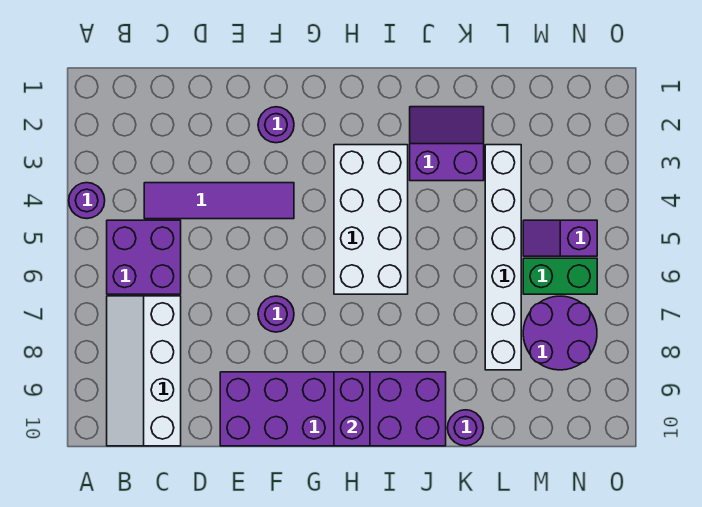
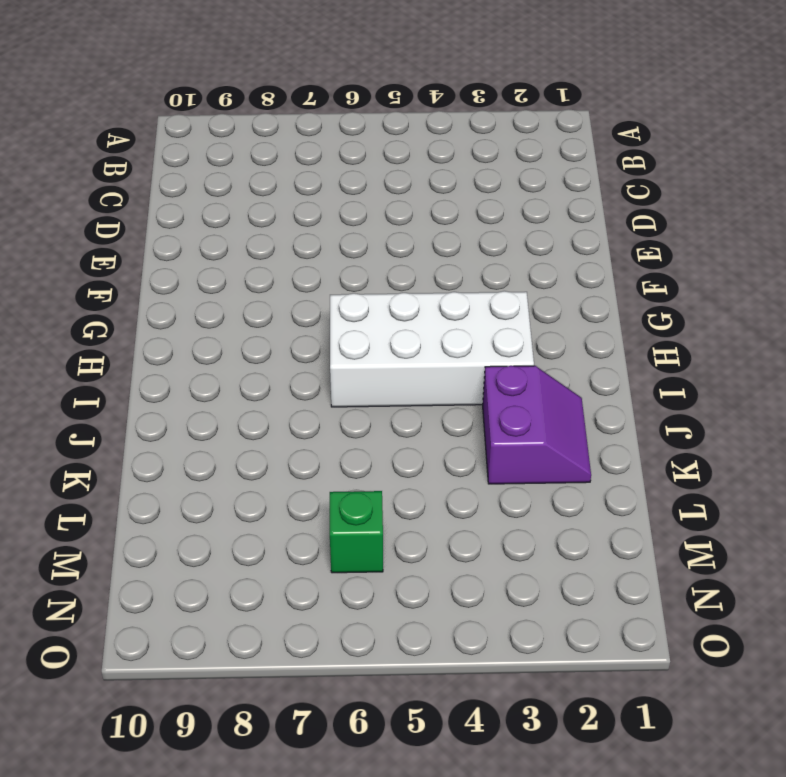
green brick M6 level 1 -> green brick M6:N6 level 1
none -> purple round brick A4 level 1
none -> purple brick B5:C6 level 1
none -> white slope B7:C10 level 1 top C

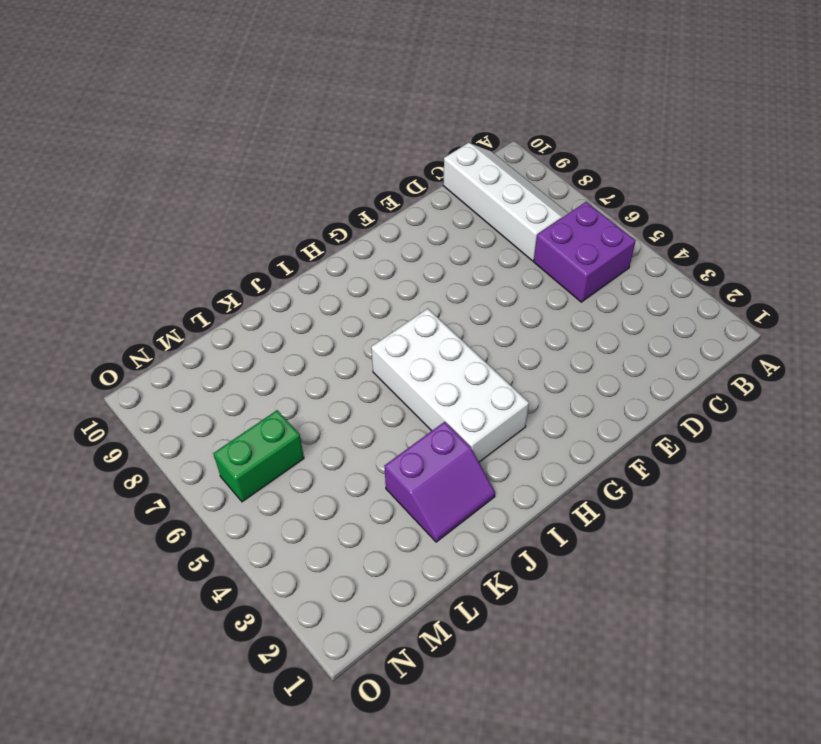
none -> purple round brick A4 level 1
none -> purple tile C4:F4 level 1
none -> purple brick E9:J10 level 1

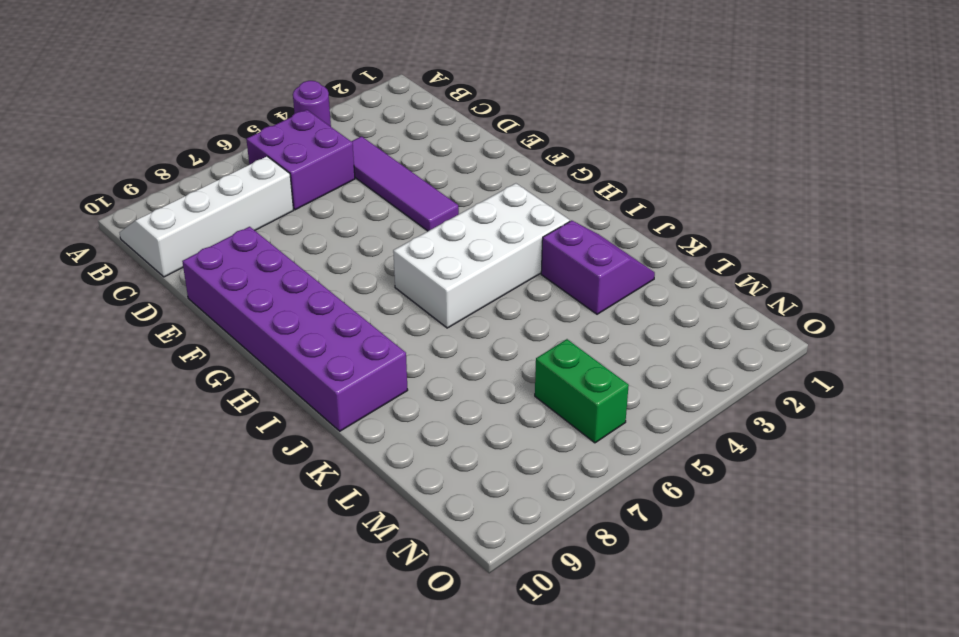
none -> purple round brick F2 level 1
none -> purple round brick F7 level 1
none -> purple round brick K10 level 1

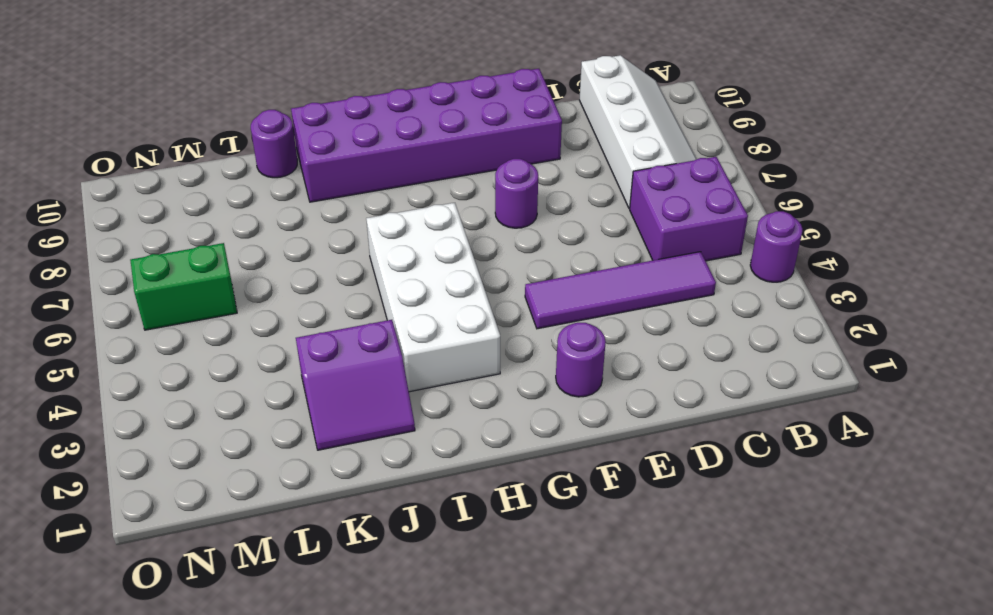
none -> white brick L3:L8 level 1
none -> purple slope M5:N5 level 1 top N
none -> purple round brick M7:N8 level 1

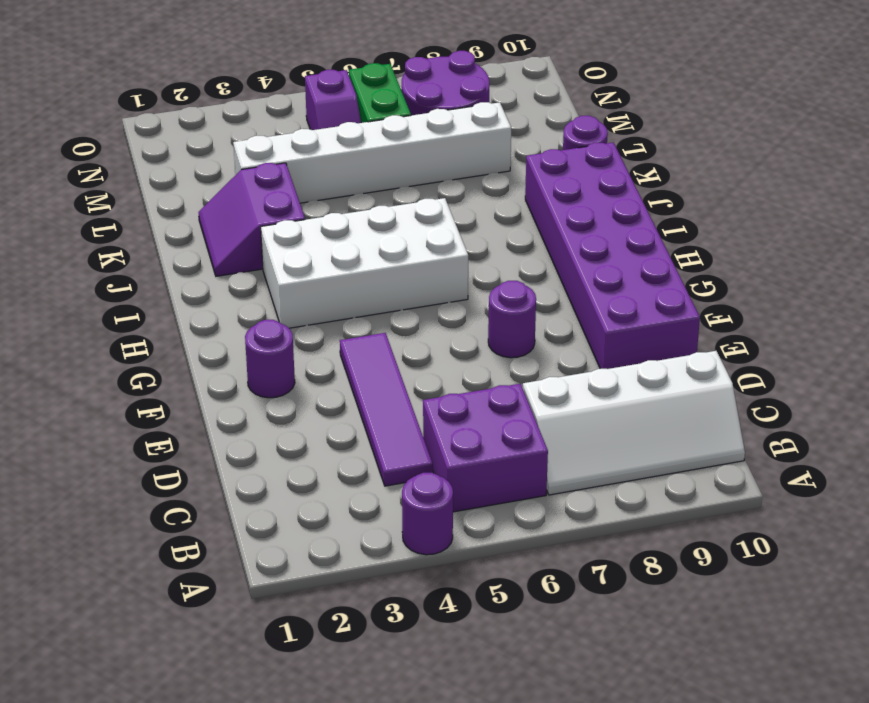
none -> purple brick H9:H10 level 2

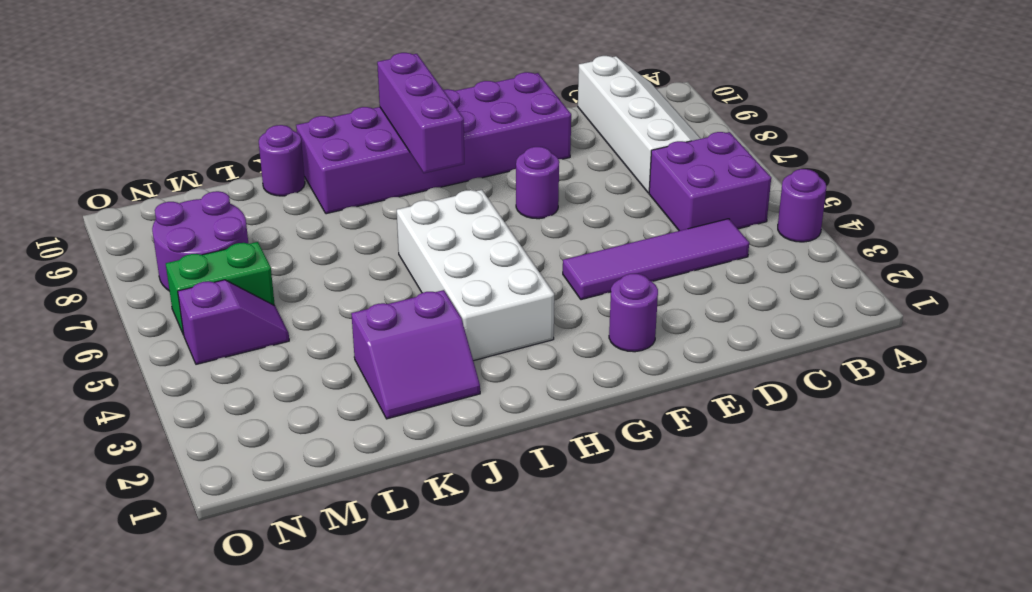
purple brick H8:H10 level 2 -> purple brick H9:H10 level 2
none -> white brick L3:L8 level 1

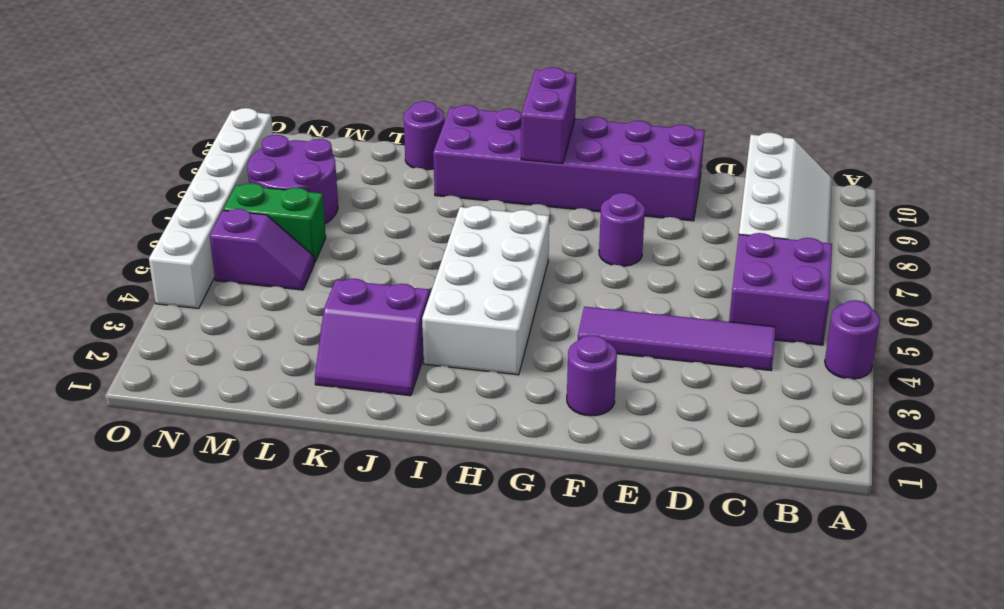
white brick O4:O9 level 1 -> white brick L3:L8 level 1

